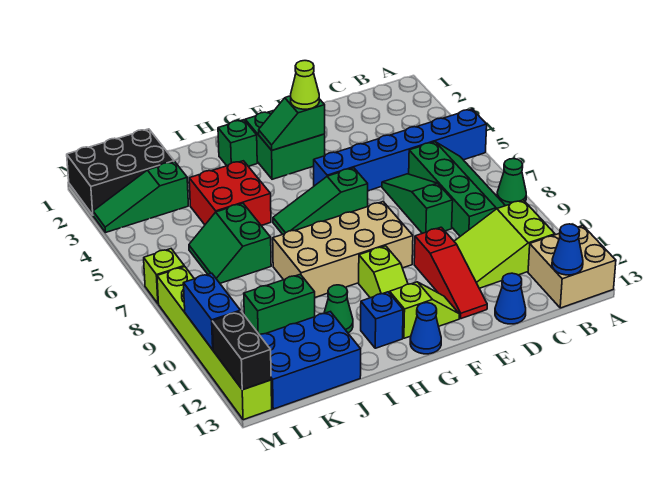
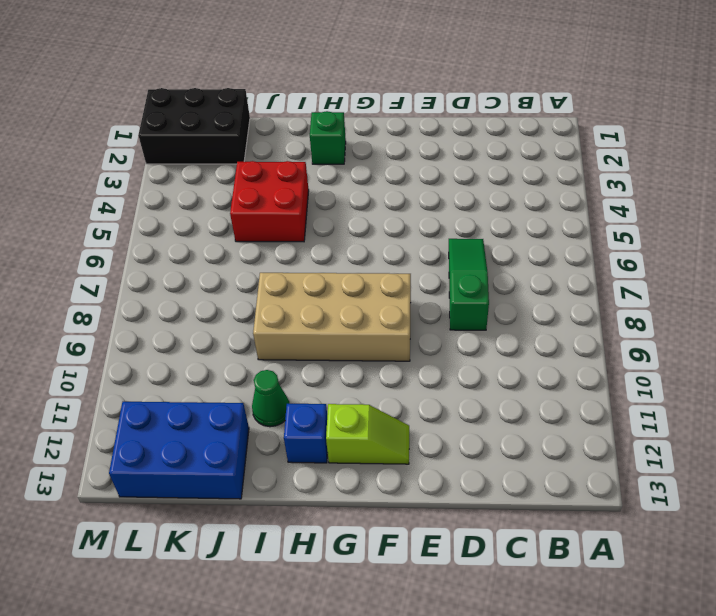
none -> blue brick A5:F5 level 1
none -> green cone A8 level 1
none -> tan brick A12:B13 level 1
none -> green slope B6:C9 level 1 top C

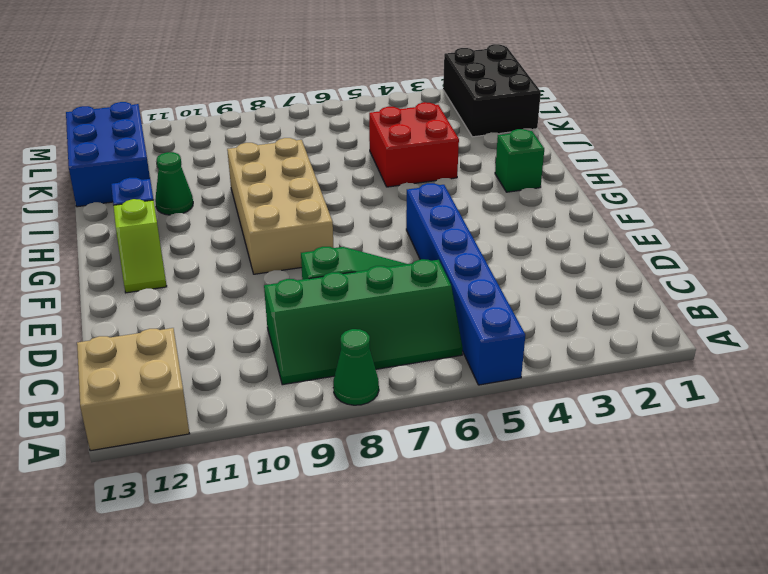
none -> lime slope B10:D11 level 1 top B
none -> blue cone D13 level 1
none -> red slope E10:E12 level 1 top 10
none -> green brick F2:G3 level 1

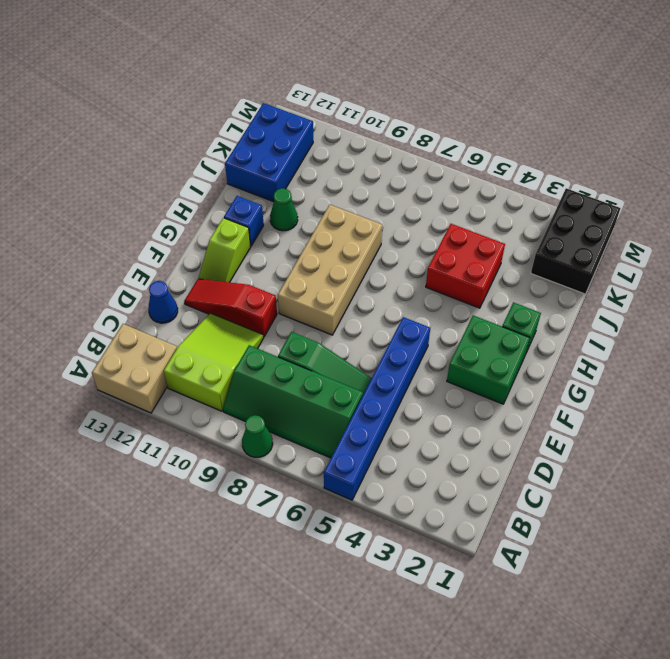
none -> green slope F6:H6 level 1 top F
none -> lime slope G10:G11 level 1 top 10
none -> blue cone G13 level 1
none -> green slope J6:K7 level 1 top J

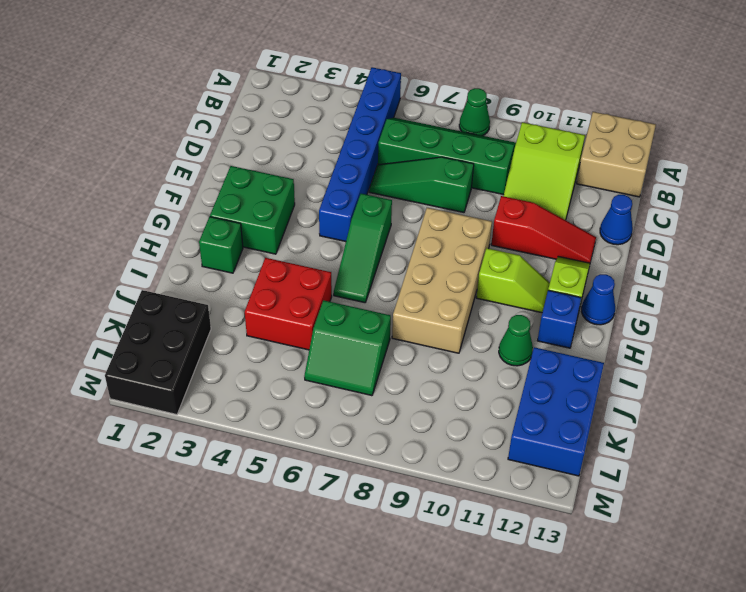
none -> green brick J10:K10 level 1
none -> green slope K3:M3 level 1 top K
none -> lime brick M7 level 1
none -> lime brick M8:M13 level 1

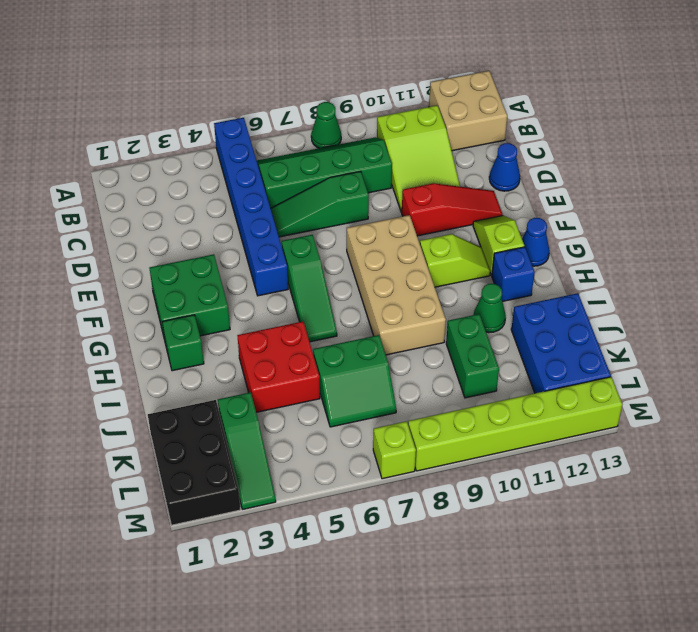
none -> blue cone B13 level 2
none -> green slope F3:G3 level 2 top F
none -> blue brick M10:M11 level 2
none -> black brick M12:M13 level 2

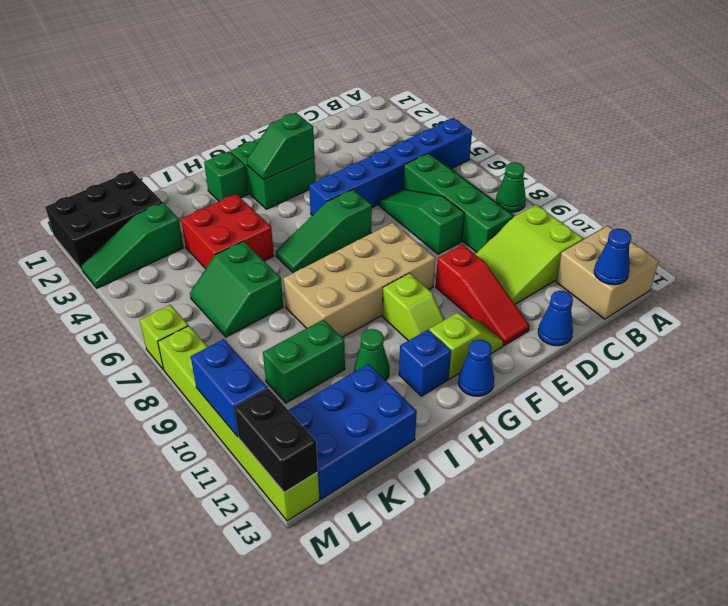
none -> lime cone F3 level 3

